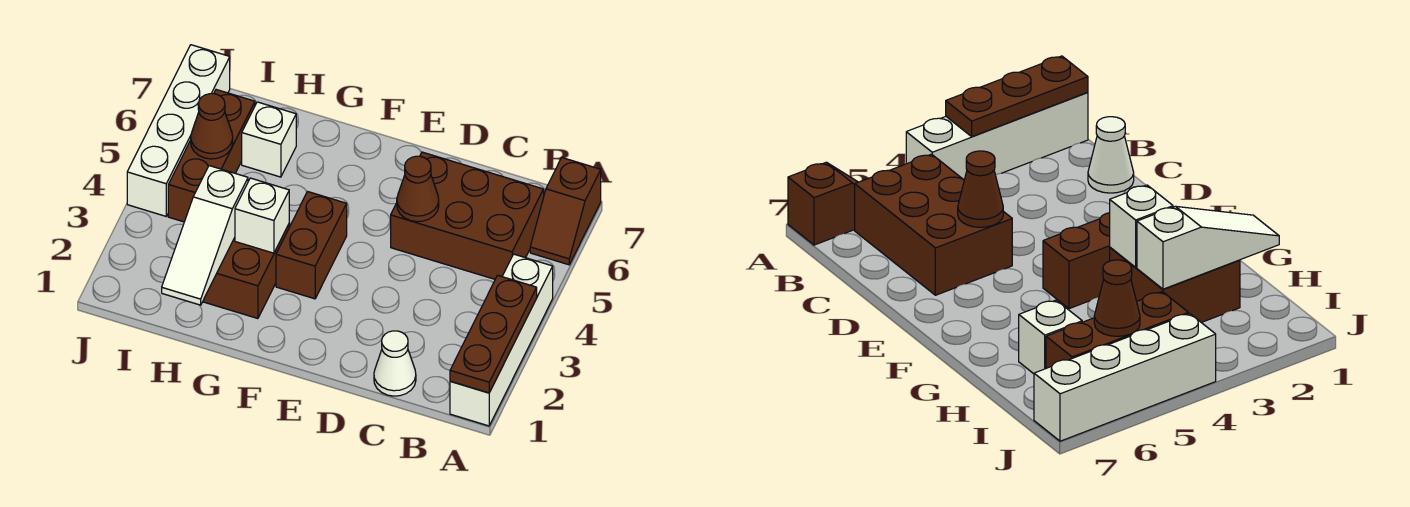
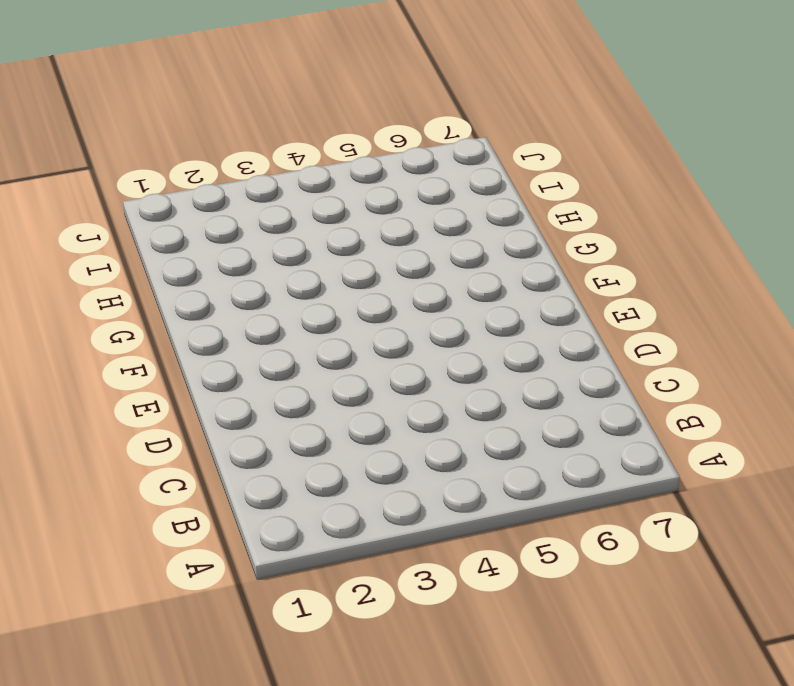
none -> white brick A1:A4 level 1
none -> brown slope A6:A7 level 1 top 7
none -> brown brick B5:D6 level 1

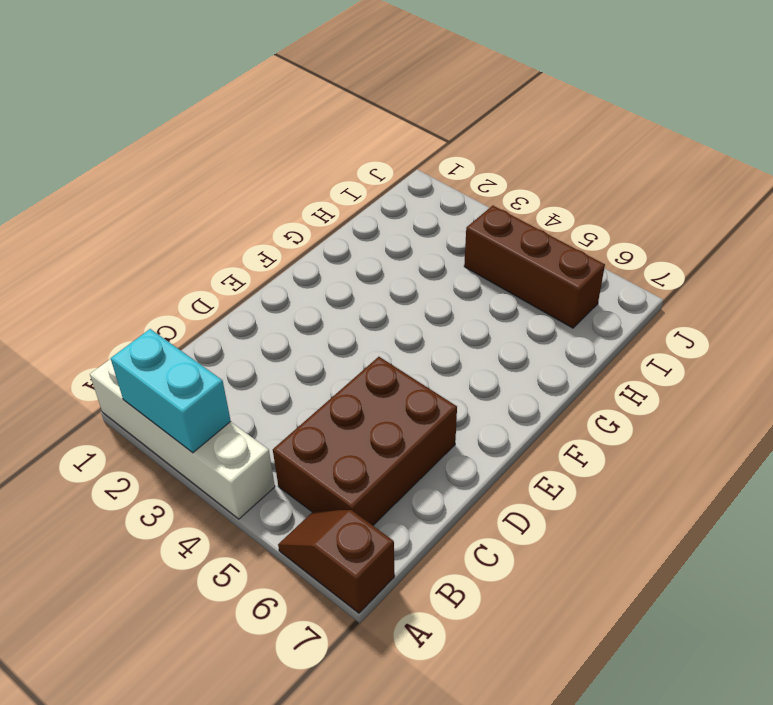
cyan brick A2:A3 level 2 -> brown plate A1:A3 level 2
none -> white cone C1 level 1
none -> brown brick F3:F4 level 1
none -> brown brick G2:H3 level 1

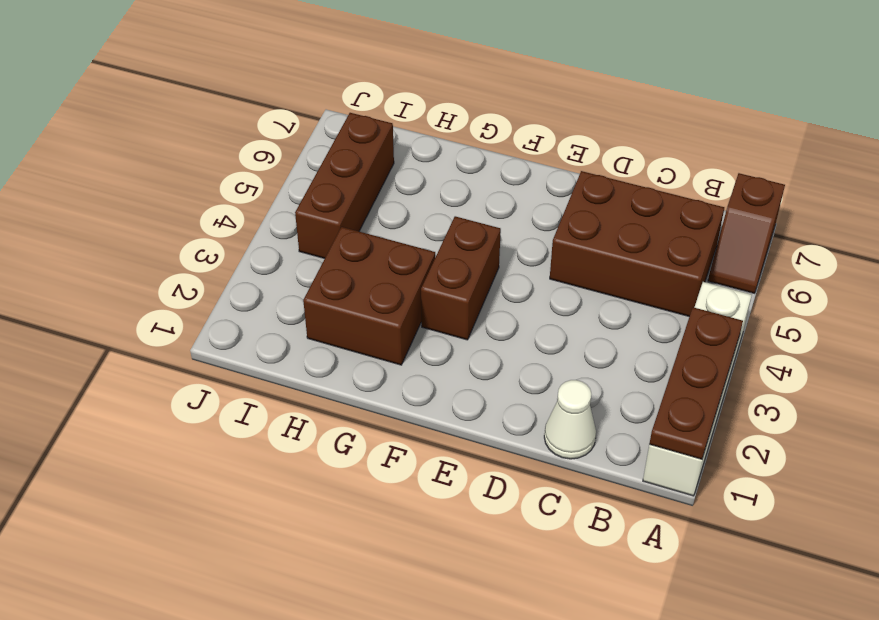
none -> white brick H6 level 1
none -> white brick J4:J7 level 1
none -> brown cone D5 level 2

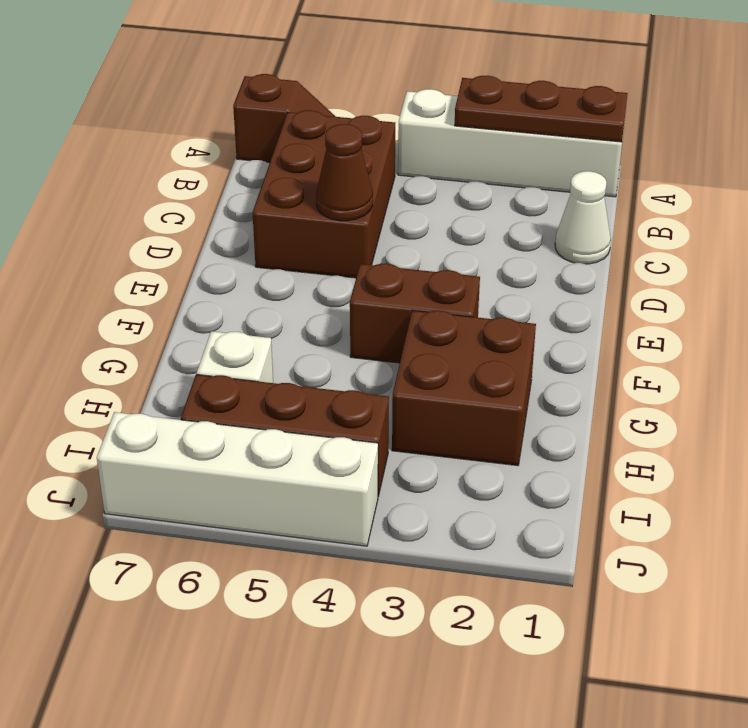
none -> white brick G3 level 2
none -> white slope H1:H3 level 2 top 3
none -> brown cone I5 level 2

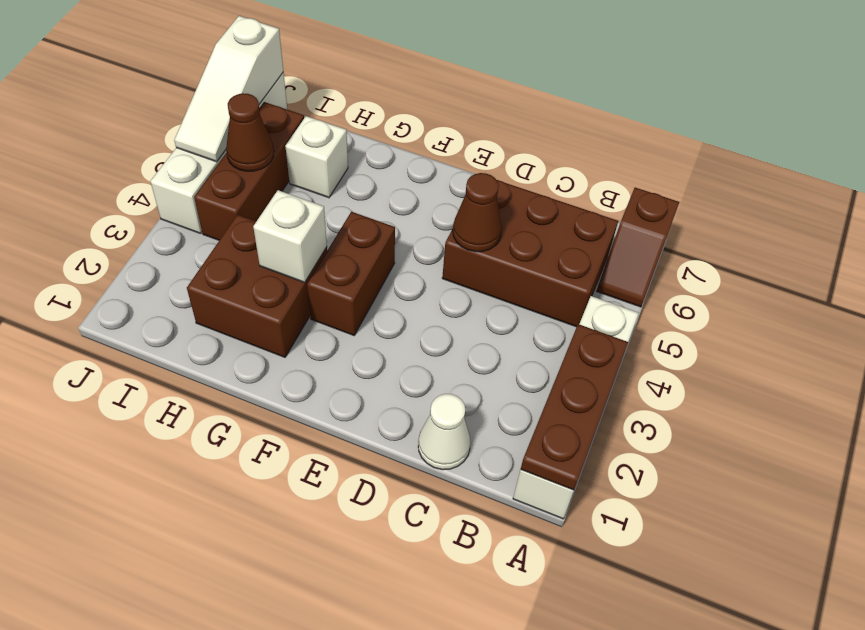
white slope J5:J7 level 2 top 7 -> white slope H1:H3 level 2 top 3

